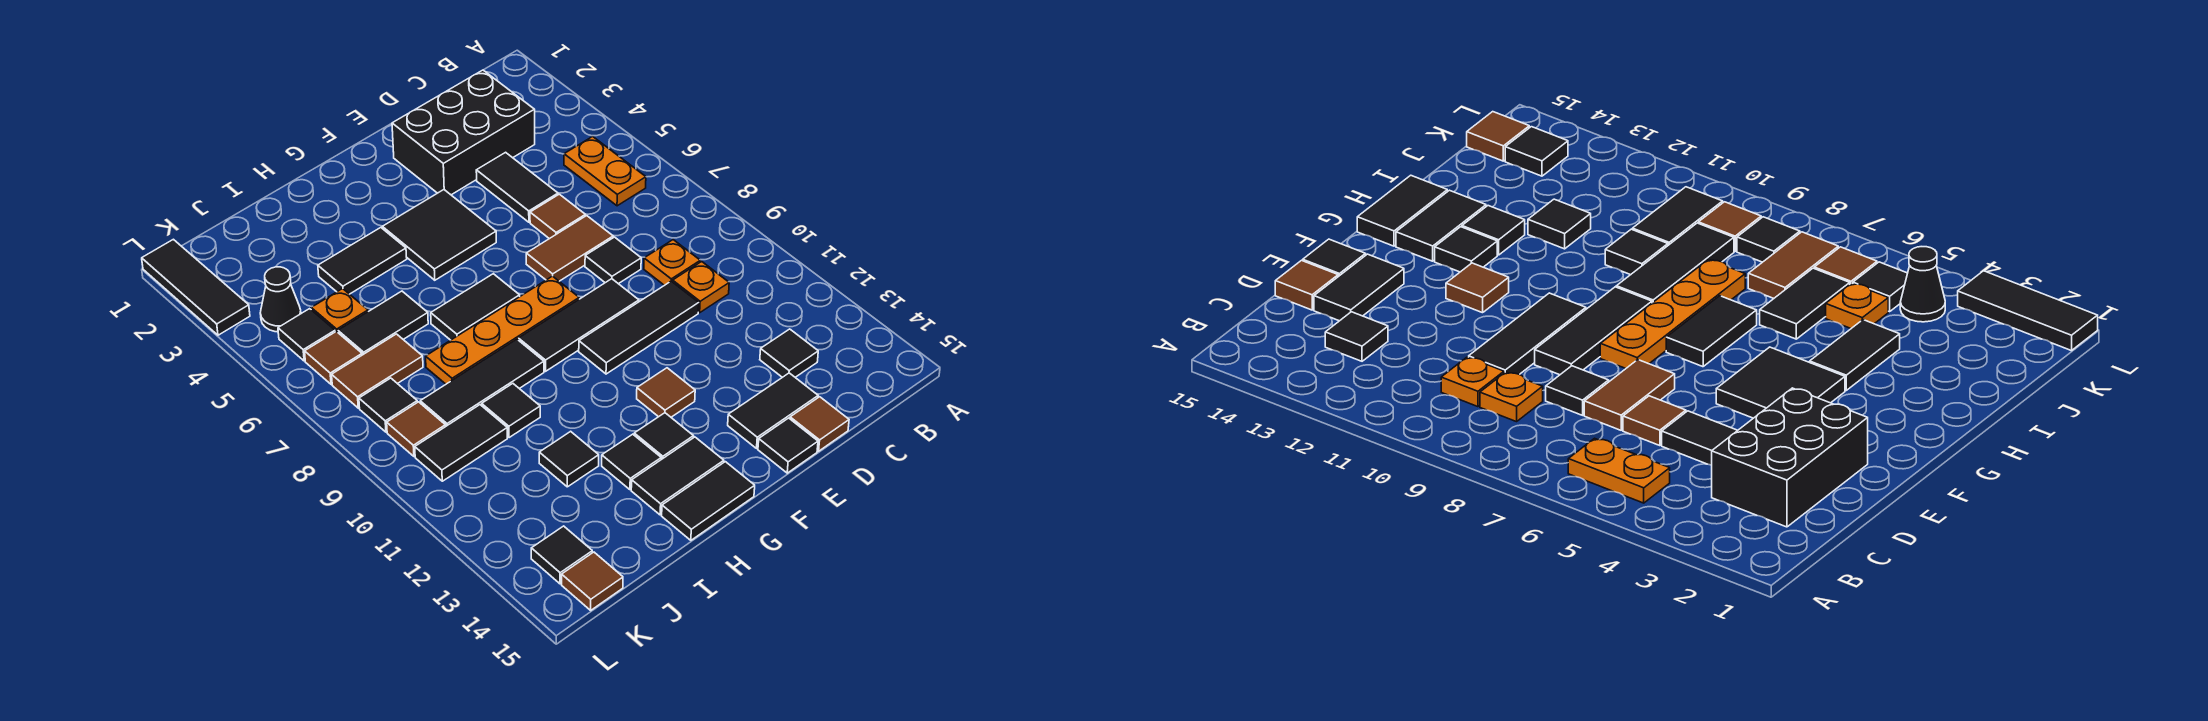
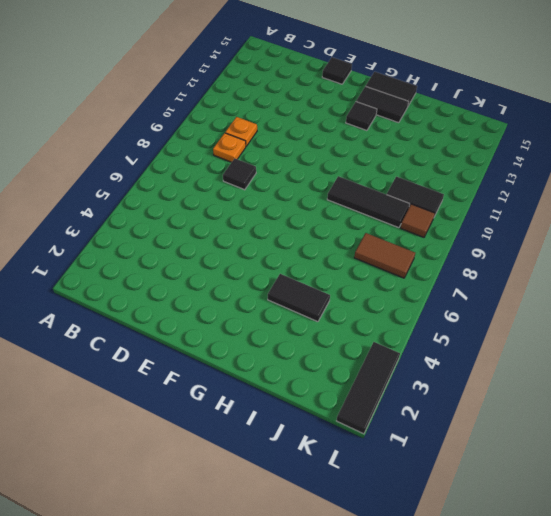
none -> orange plate B5:B6 level 1
none -> black brick C2:E3 level 1
none -> black tile C13 level 1
none -> black tile D4:D5 level 1

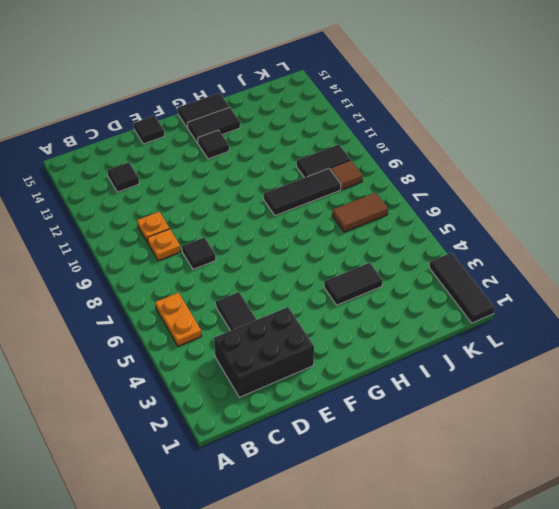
none -> brown tile D6 level 1
none -> brown tile D7:E7 level 1
none -> black tile D10:F10 level 1
none -> black tile D14:E14 level 1

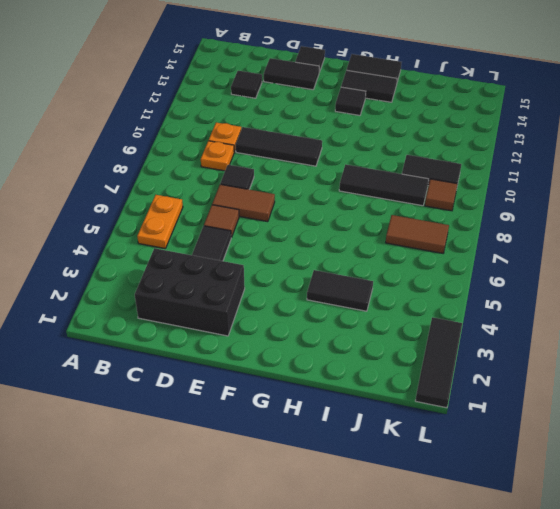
none -> brown tile D15 level 1
none -> black tile E9:G9 level 1
none -> black tile F4:G5 level 1
none -> orange plate F8:I8 level 1

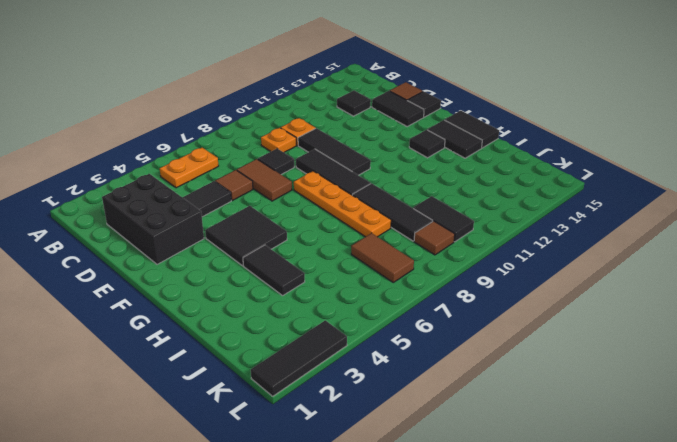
none -> brown tile F12 level 1
none -> black tile G7:H7 level 1
none -> black tile H13 level 1
none -> black tile I6:J6 level 1

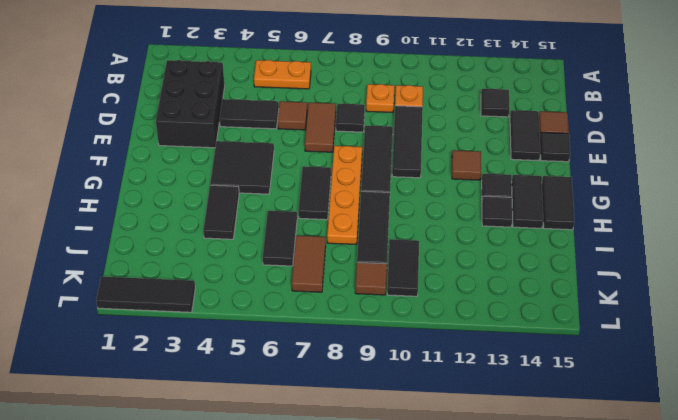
none -> black tile I10 level 1
none -> black tile I12 level 1
none -> orange plate J5 level 1
none -> black cone K4 level 1

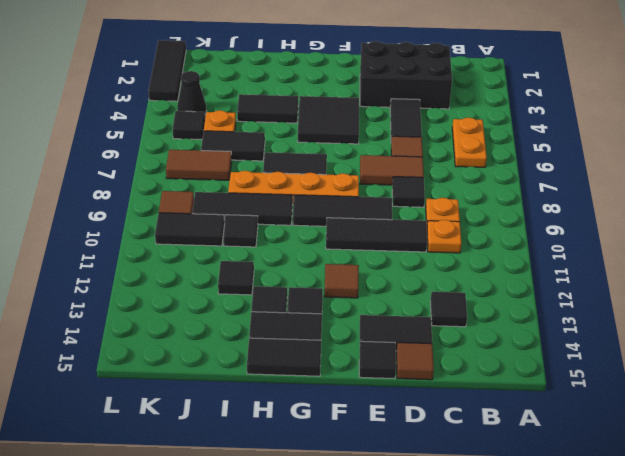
none -> brown tile K6 level 1
none -> black tile K8 level 1
none -> black tile K14 level 1
none -> brown tile K15 level 1

